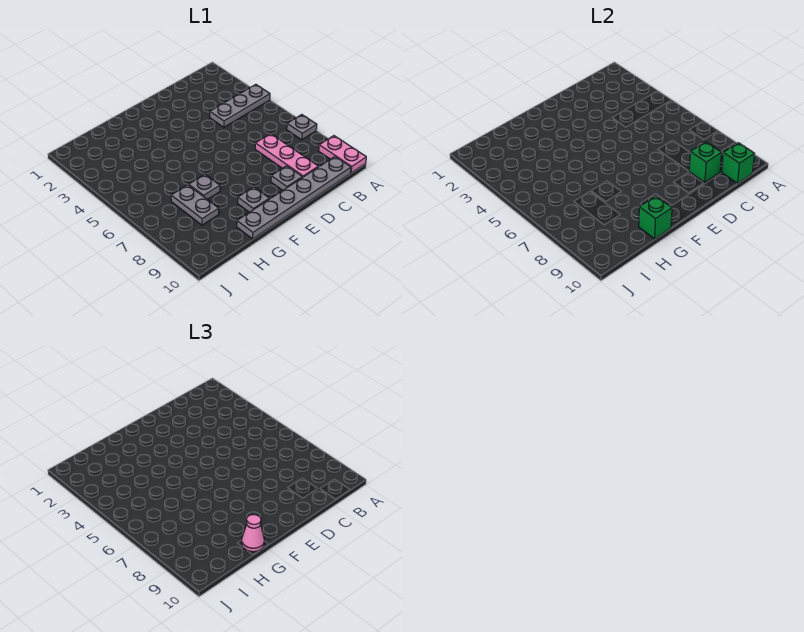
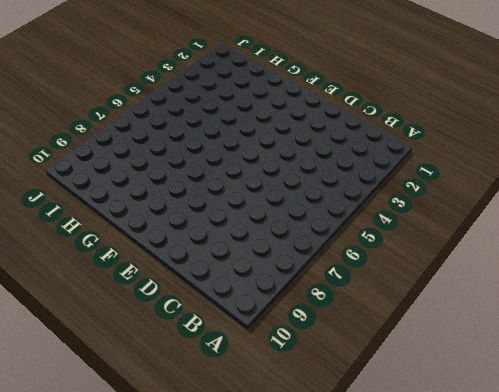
none -> grey plate A4:C4 level 1
none -> grey plate A7 level 1
none -> pink plate A9:A10 level 1

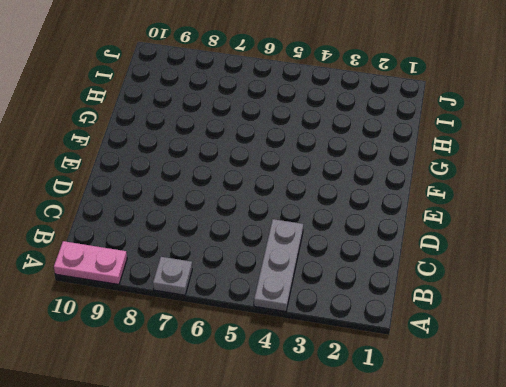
none -> grey plate B10:G10 level 1
none -> pink plate C7:C9 level 1
none -> grey plate D9 level 1

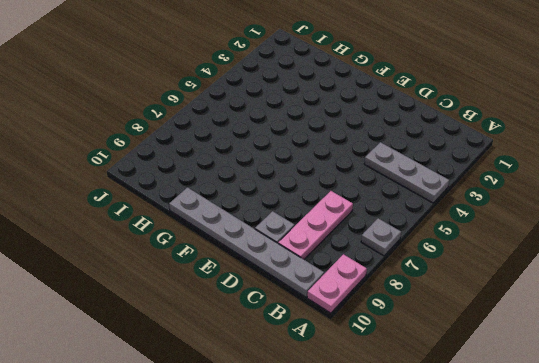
none -> grey plate F9 level 1
none -> grey plate G7 level 1
none -> grey plate H7:H8 level 1

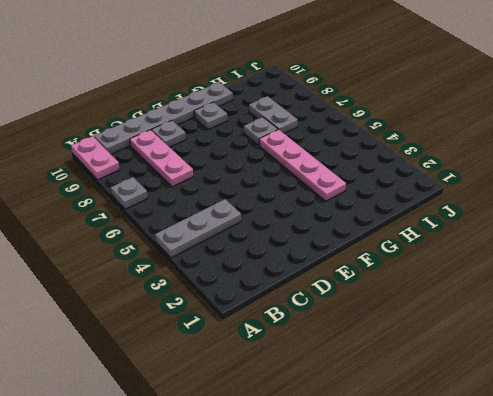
pink plate G3:G6 level 1 -> none
none -> green brick B10 level 2
none -> green brick C9 level 2
none -> green brick G10 level 2

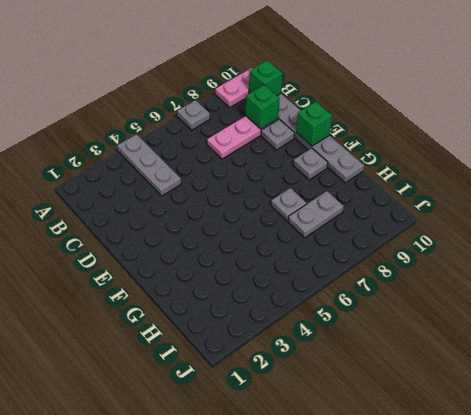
green brick E10 level 2 -> green brick G10 level 2
none -> pink cone G10 level 3

